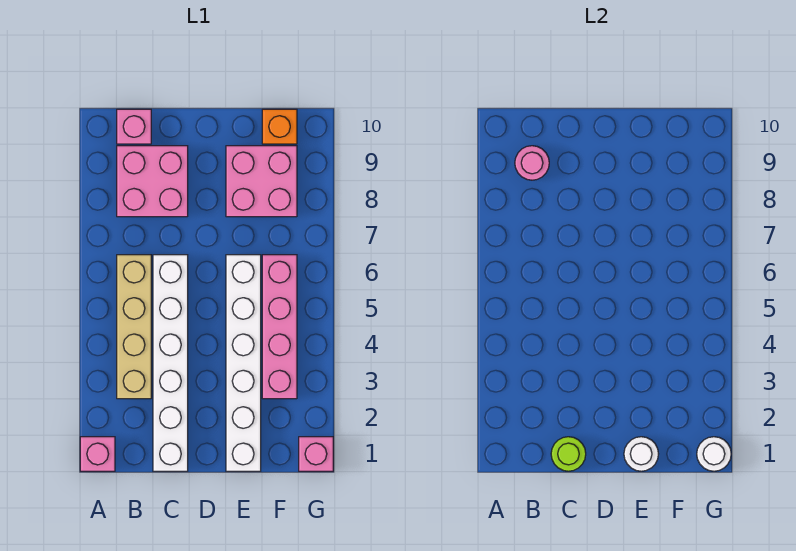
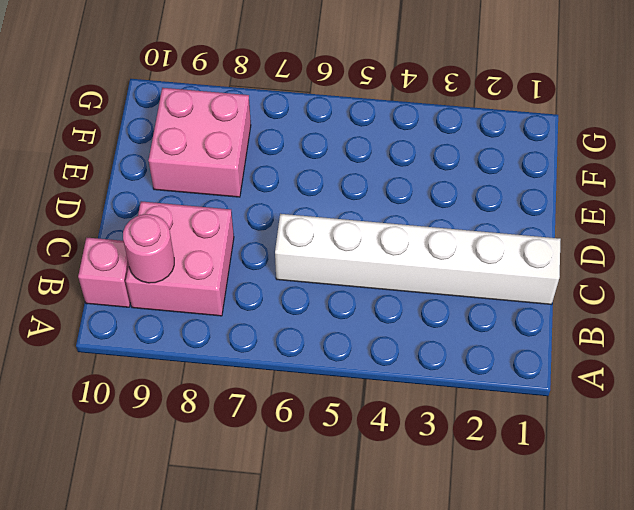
none -> pink brick A1 level 1
none -> tan brick B3:B6 level 1
none -> white brick E1:E6 level 1

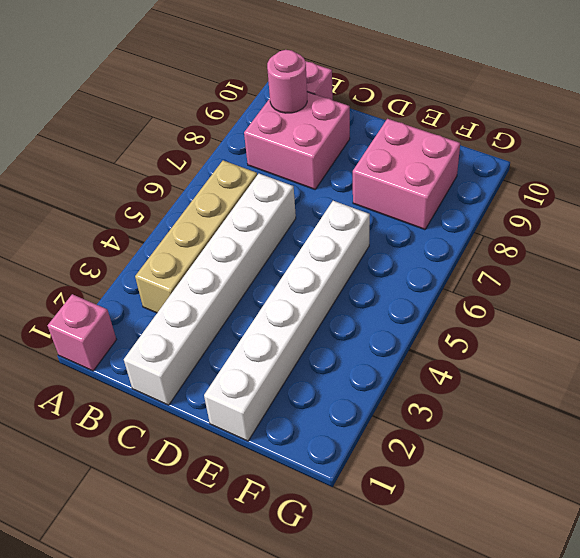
none -> pink brick F3:F6 level 1
none -> orange brick F10 level 1
none -> pink brick G1 level 1

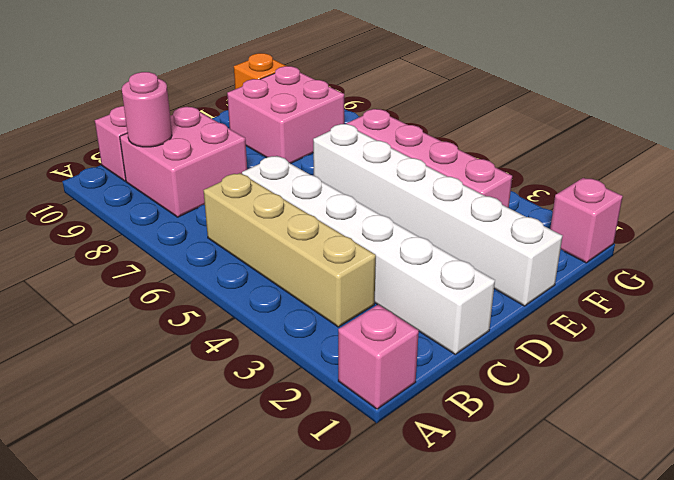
none -> lime round brick C1 level 2
none -> white round brick E1 level 2
none -> white round brick G1 level 2

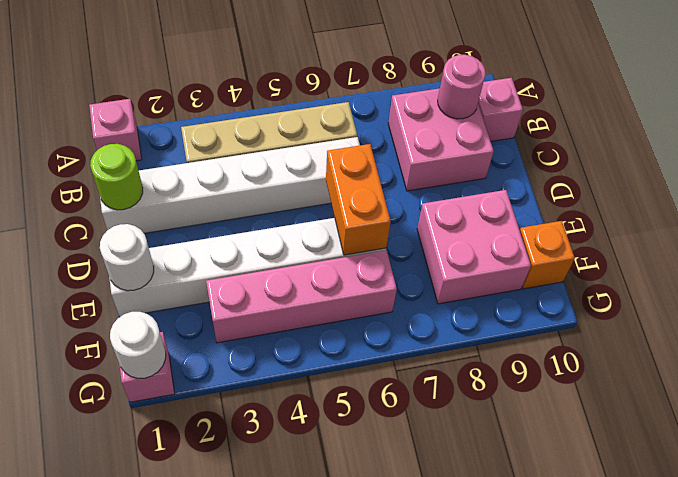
orange brick D6:E6 level 2 -> none

